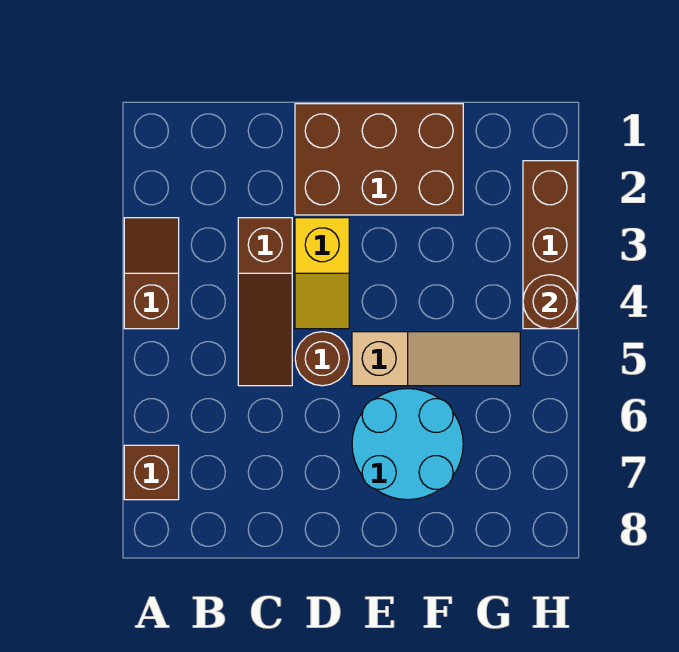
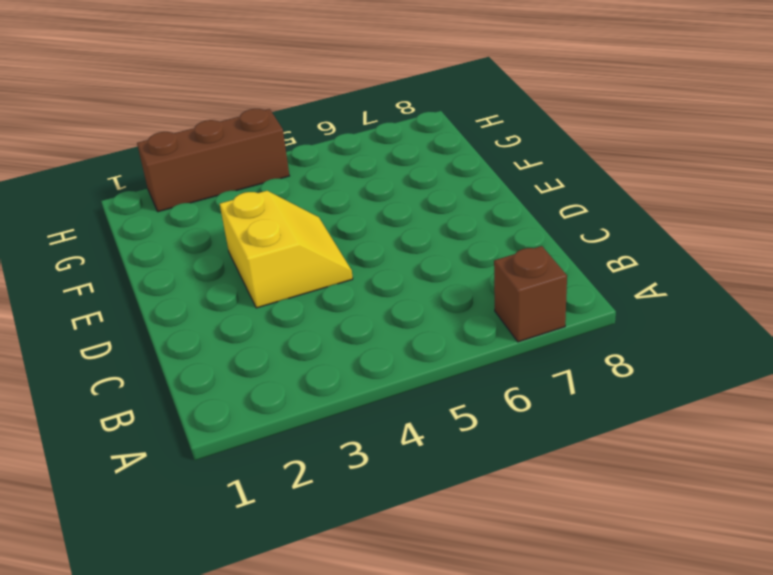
yellow slope D3:E4 level 1 top 3 -> yellow slope D3:D4 level 1 top 3
none -> brown slope A3:A4 level 1 top 4
none -> brown slope C3:C5 level 1 top 3

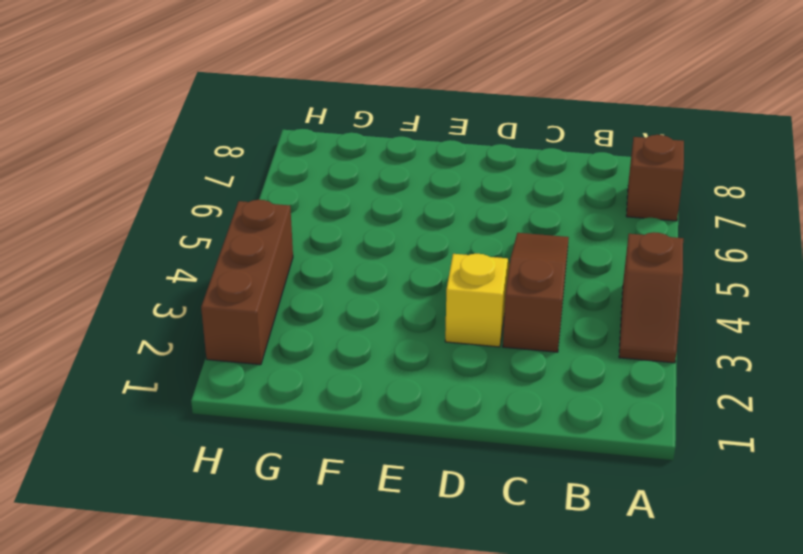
none -> brown brick D1:F2 level 1
none -> brown round brick D5 level 1

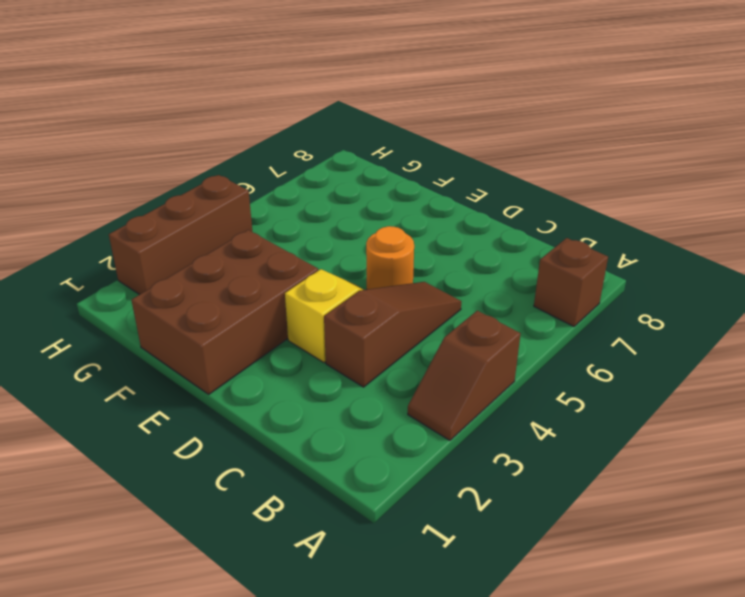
orange round brick D5 level 1 -> brown round brick D5 level 1
brown brick E1:F3 level 1 -> brown brick D1:F2 level 1
none -> tan slope E5:G5 level 1 top E
none -> cyan round brick E6:F7 level 1

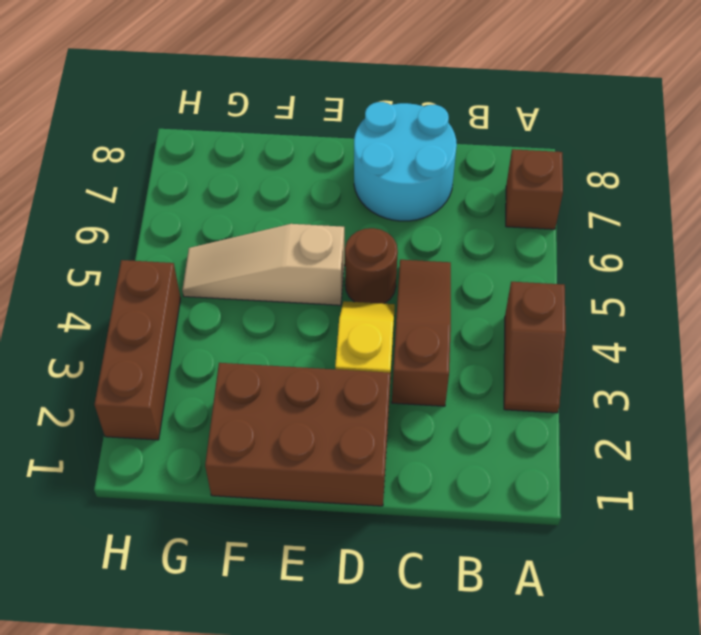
cyan round brick C7:D8 level 1 -> cyan round brick E6:F7 level 1
none -> brown round brick H4 level 2

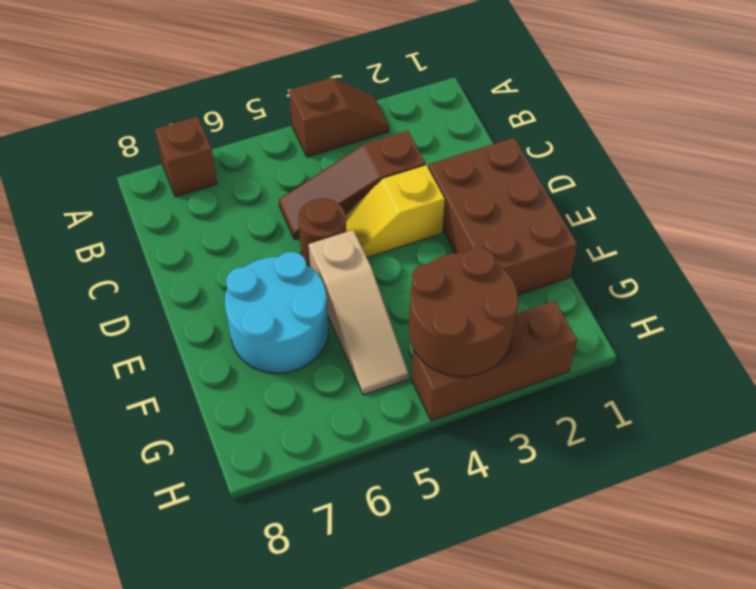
brown round brick G3:H4 level 2 -> brown round brick H4 level 2

